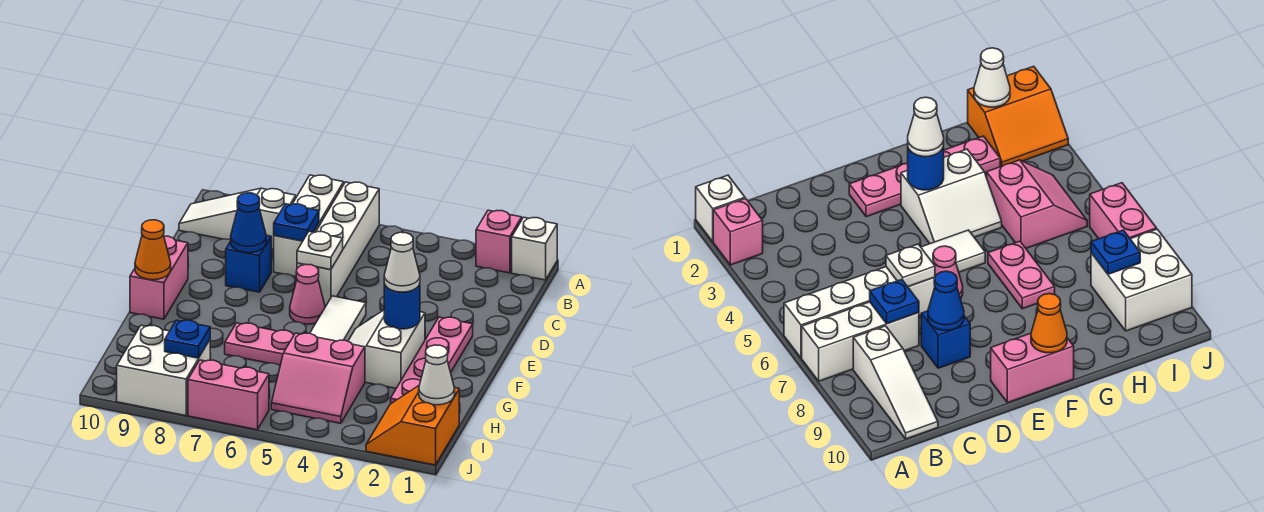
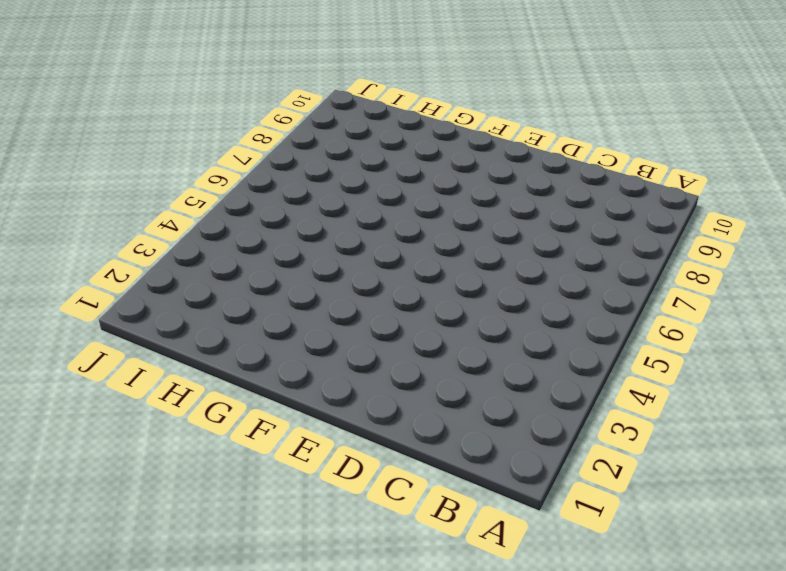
none -> white brick A1 level 1
none -> pink brick A2 level 1
none -> white brick A6:D6 level 1

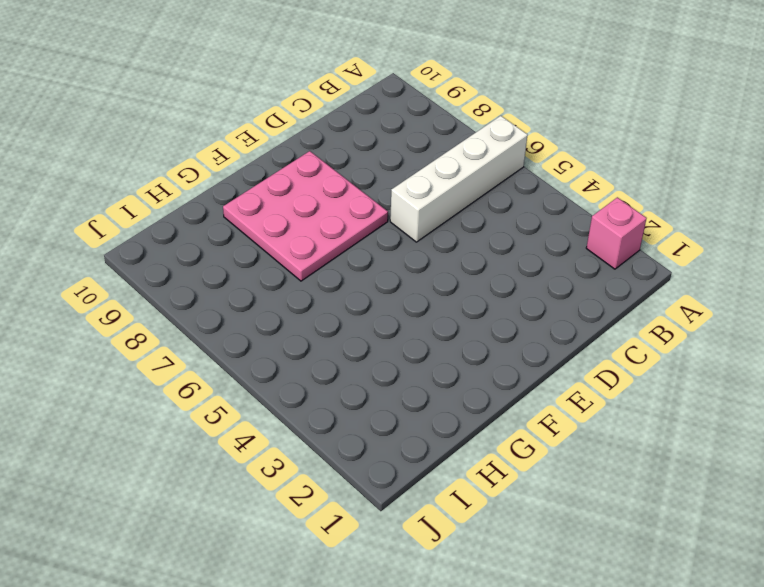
pink plate E7:G9 level 1 -> pink plate G6:G7 level 1
none -> white brick A1 level 1
none -> white brick A7:C7 level 1
none -> white slope B8:B10 level 1 top 8

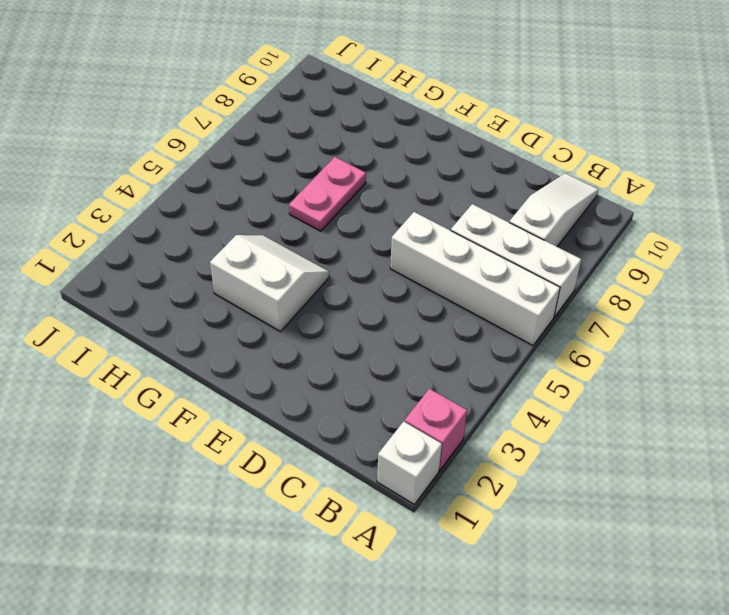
none -> blue brick D8 level 1
none -> pink plate E2:H2 level 1
none -> white tile E5:F5 level 1

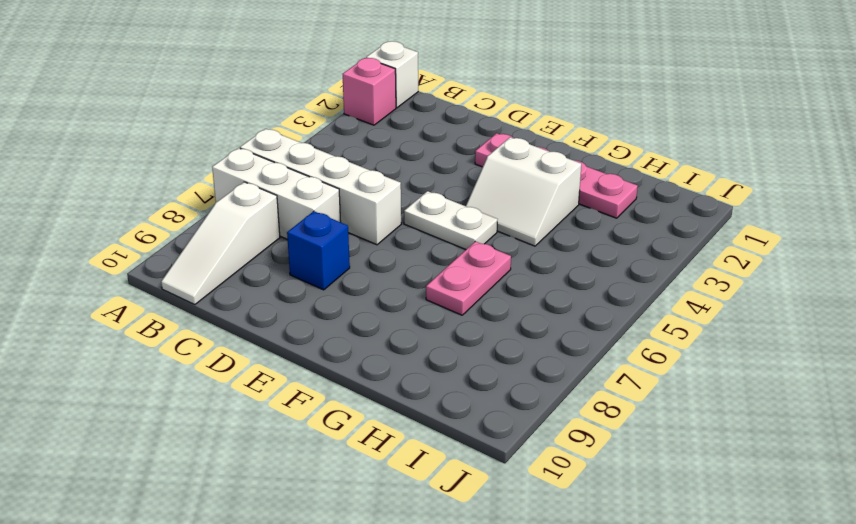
white plate E5:F5 level 1 -> white tile E5:F5 level 1
none -> pink cone E6 level 1
none -> pink brick E10:F10 level 1
none -> pink slope H4:I5 level 1 top H

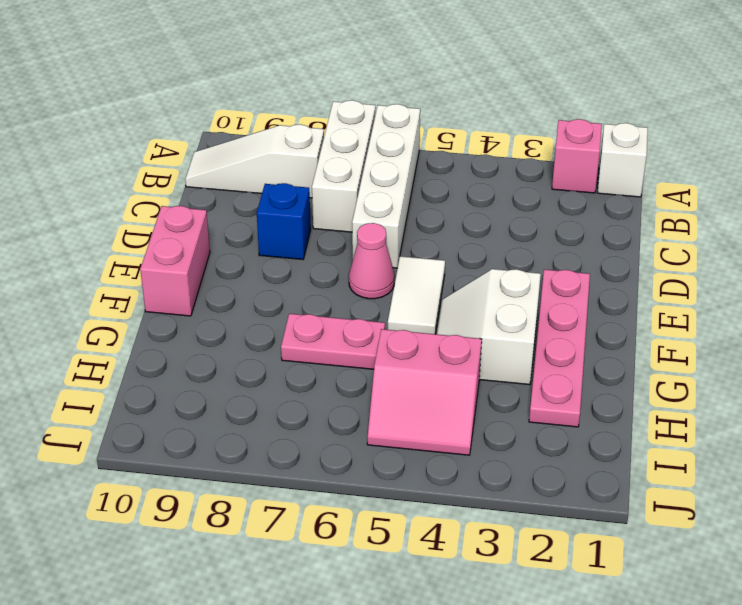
none -> orange slope I1:J2 level 1 top 1
none -> white brick I8:J9 level 1
none -> pink brick J6:J7 level 1

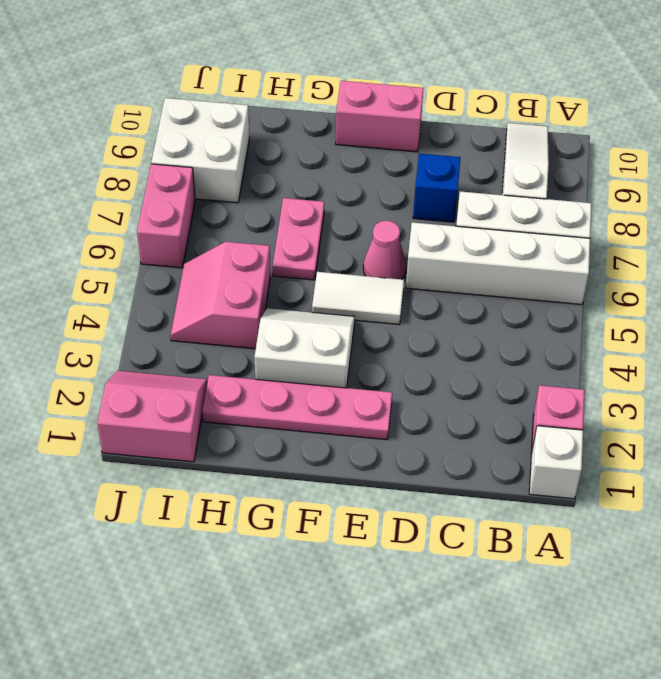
pink slope I1:J2 level 1 top 1 -> orange slope I1:J2 level 1 top 1
none -> blue plate C7 level 2
none -> white plate D6 level 2
none -> blue cone D8 level 2

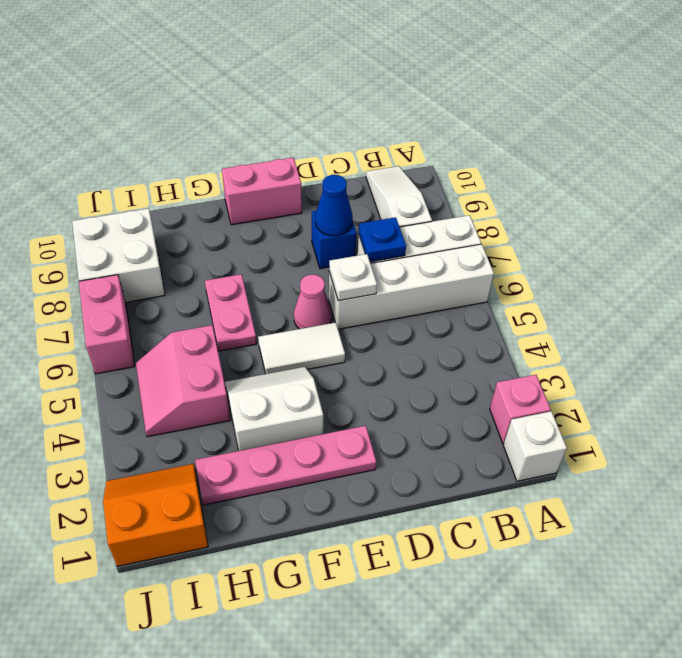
none -> blue round brick F3 level 2
none -> orange cone F10 level 2
none -> white cone I1 level 2

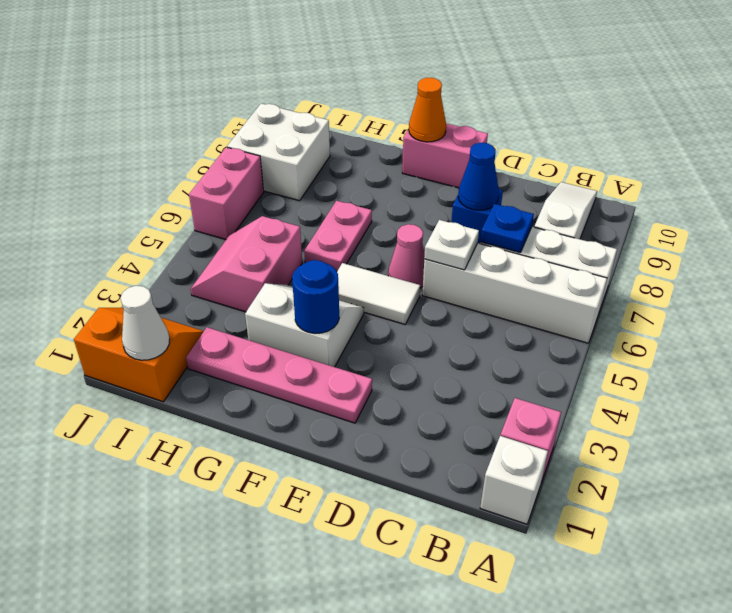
none -> blue plate I8 level 2
none -> white cone F3 level 3

